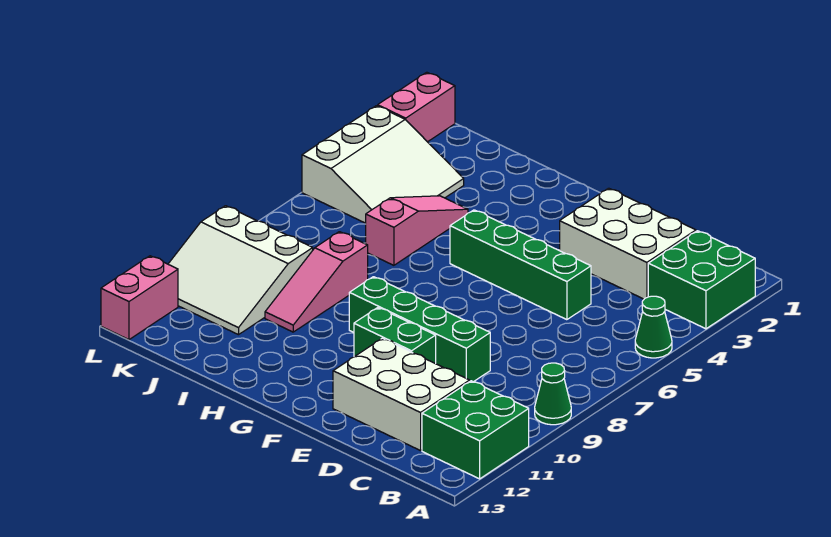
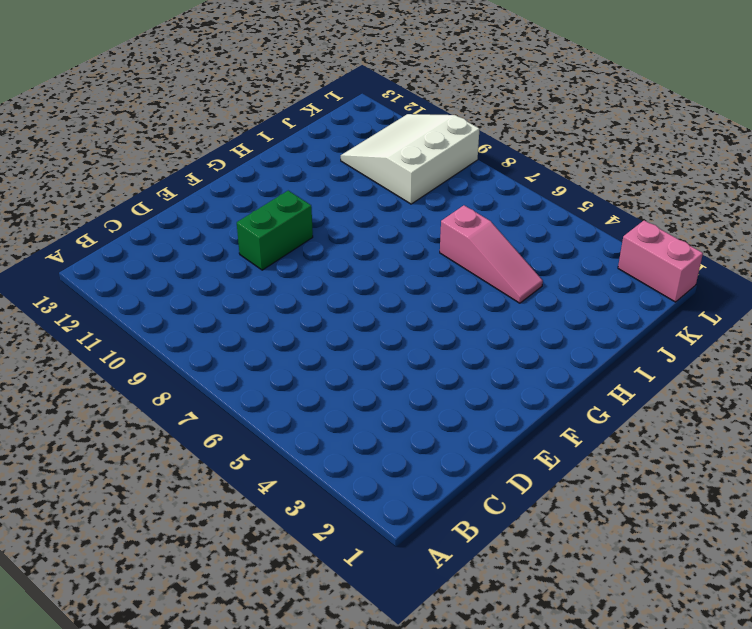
none -> green brick A2:B3 level 1
none -> green cone A5 level 1
none -> green cone A9 level 1

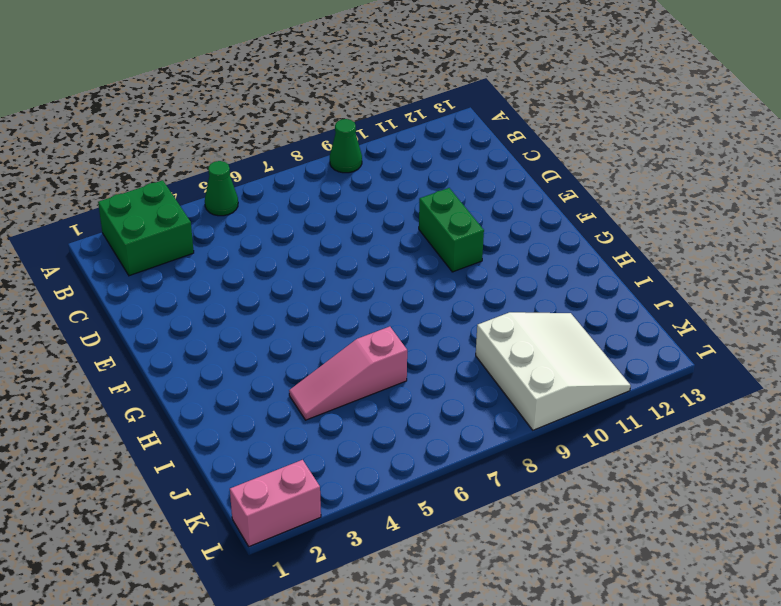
none -> green brick A11:B12 level 1
none -> white brick C2:E3 level 1
none -> white brick C11:E12 level 1

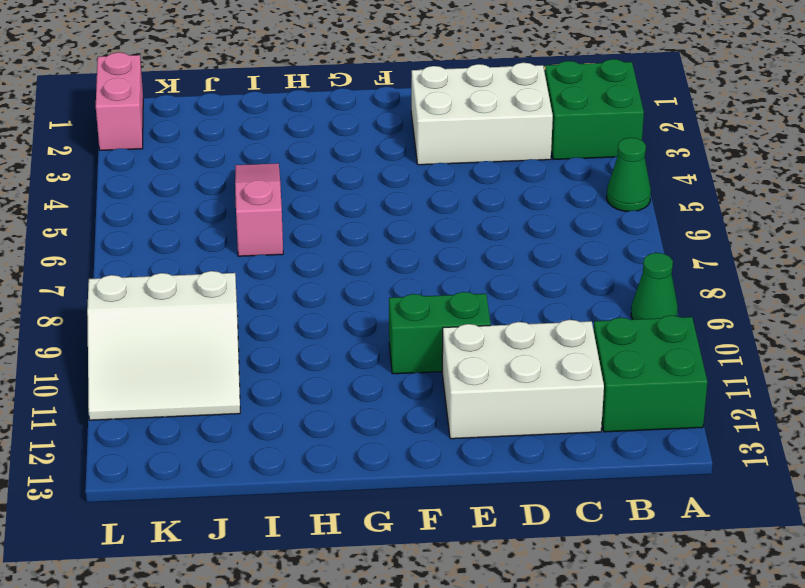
none -> green brick D5:G5 level 1
none -> green brick D9:G9 level 1
none -> pink slope I8:I10 level 1 top 8

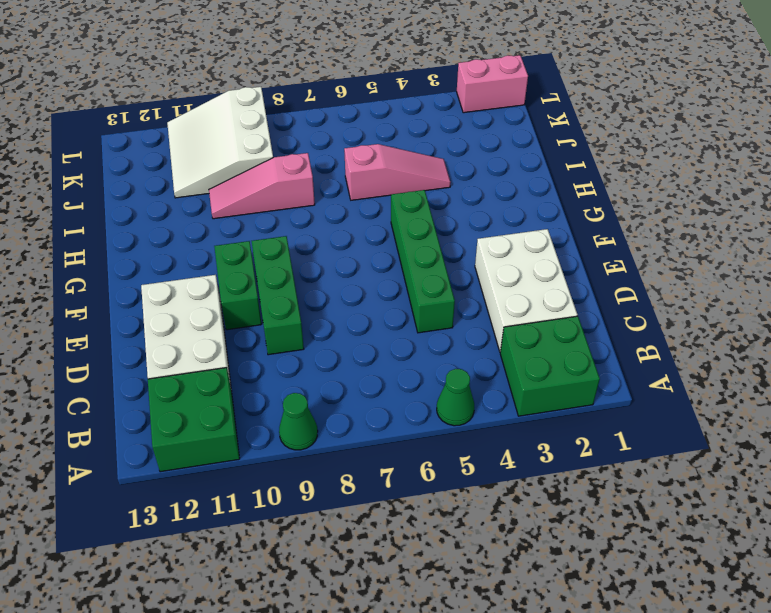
green brick D9:F9 level 1 -> green brick D9:G9 level 1
none -> white slope J3:L5 level 1 top L
none -> pink brick L12:L13 level 1

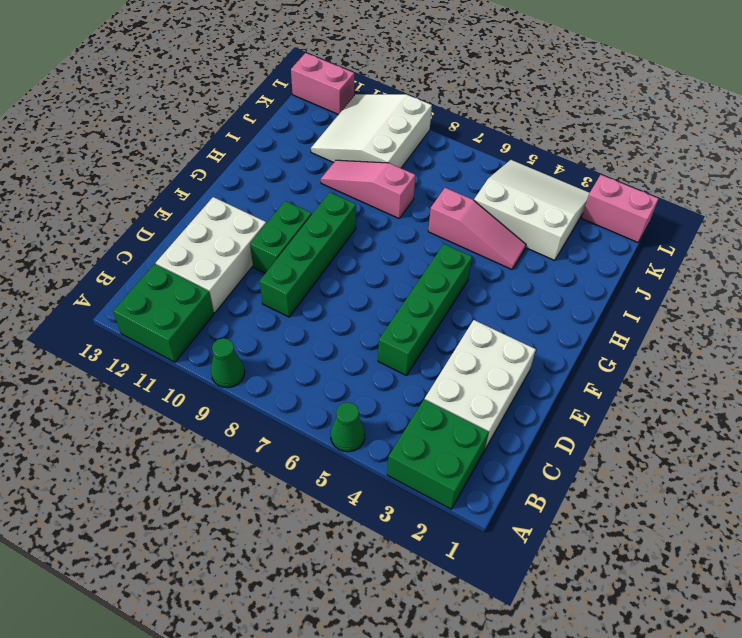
white slope J3:L5 level 1 top J -> white slope J3:L5 level 1 top L

